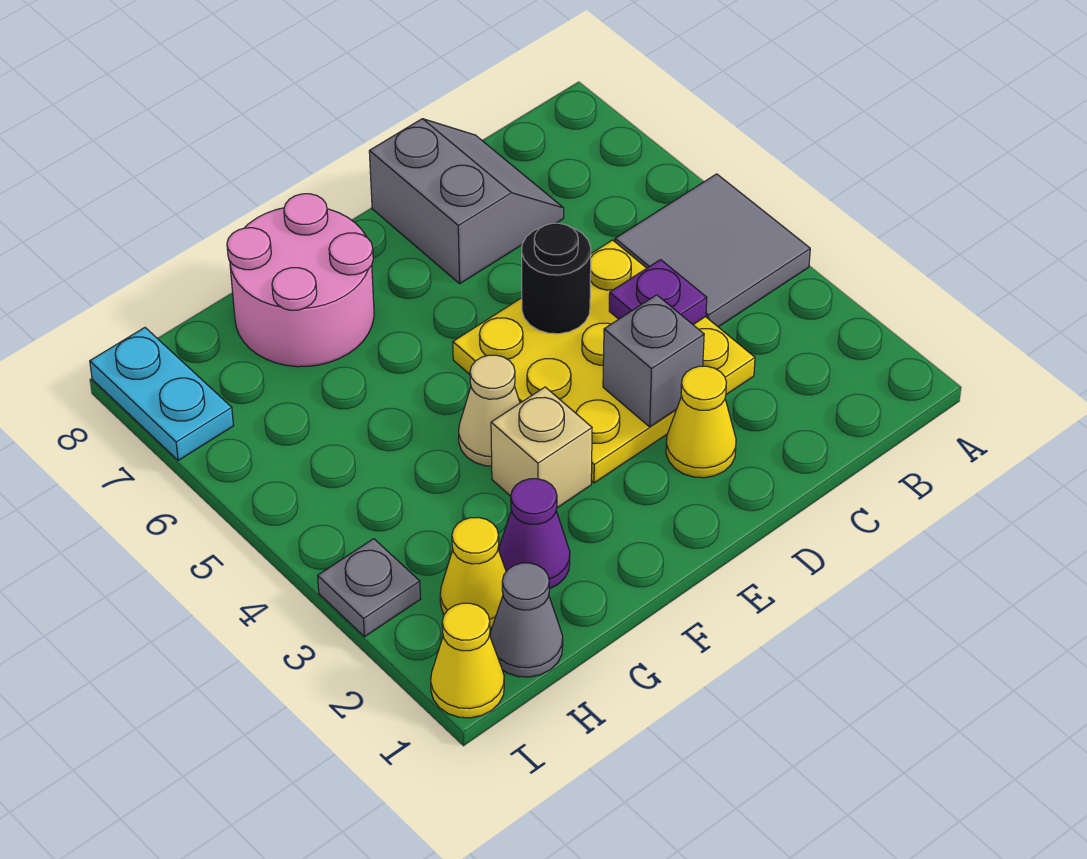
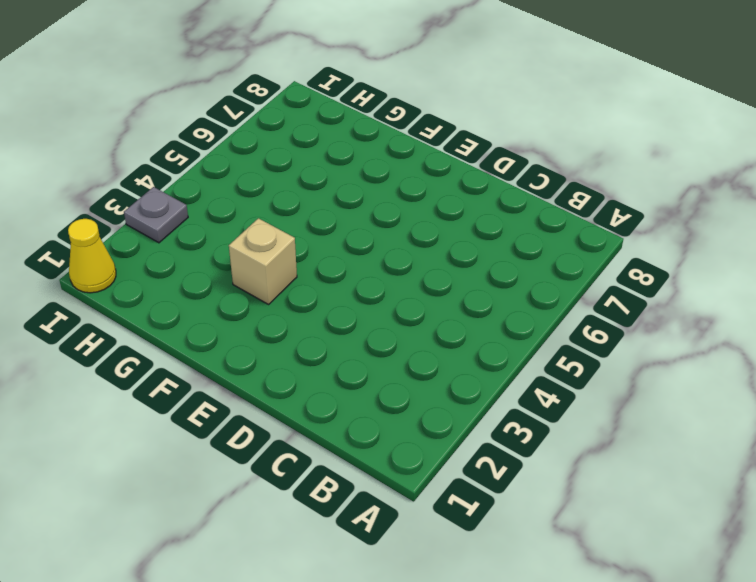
none -> grey tile A4:B5 level 1
none -> yellow plate C3:E5 level 1
none -> grey slope C7:D8 level 1 top D

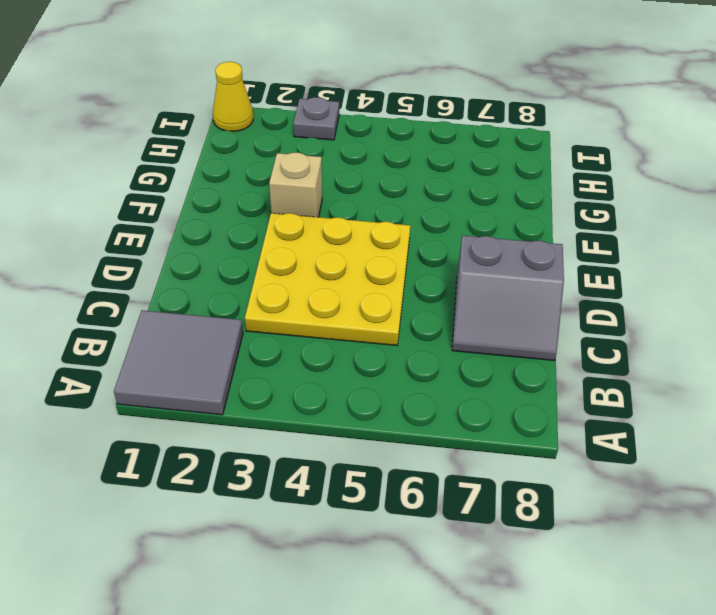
grey tile A1:B2 level 1 -> grey tile A4:B5 level 1
none -> yellow cone D2 level 1
none -> tan cone F4 level 1
none -> pink round brick F7:G8 level 1

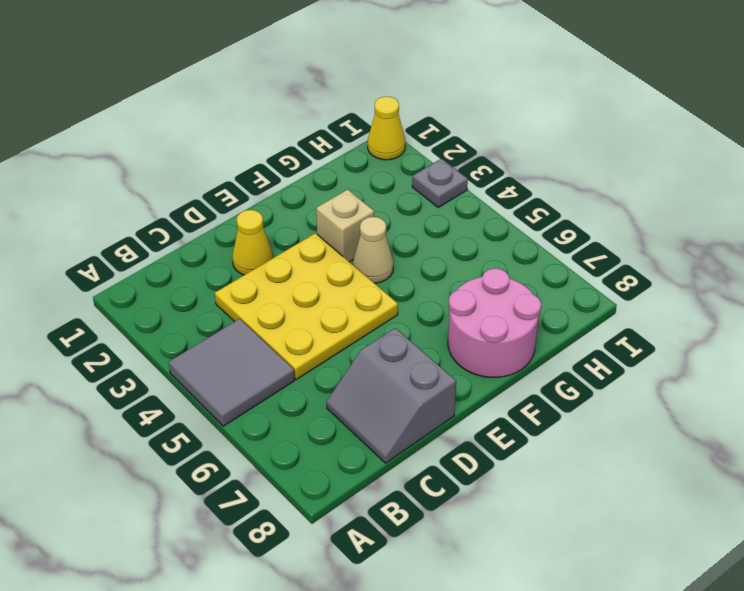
none -> purple cone G2 level 1
none -> grey cone H1 level 1
none -> yellow cone H2 level 1

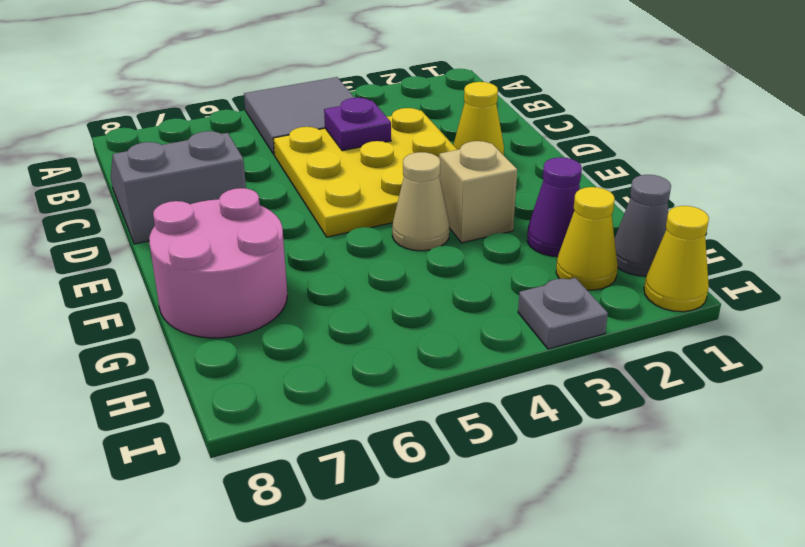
none -> cyan plate I7:I8 level 1
none -> grey brick D3 level 2
none -> black round brick D5 level 2

